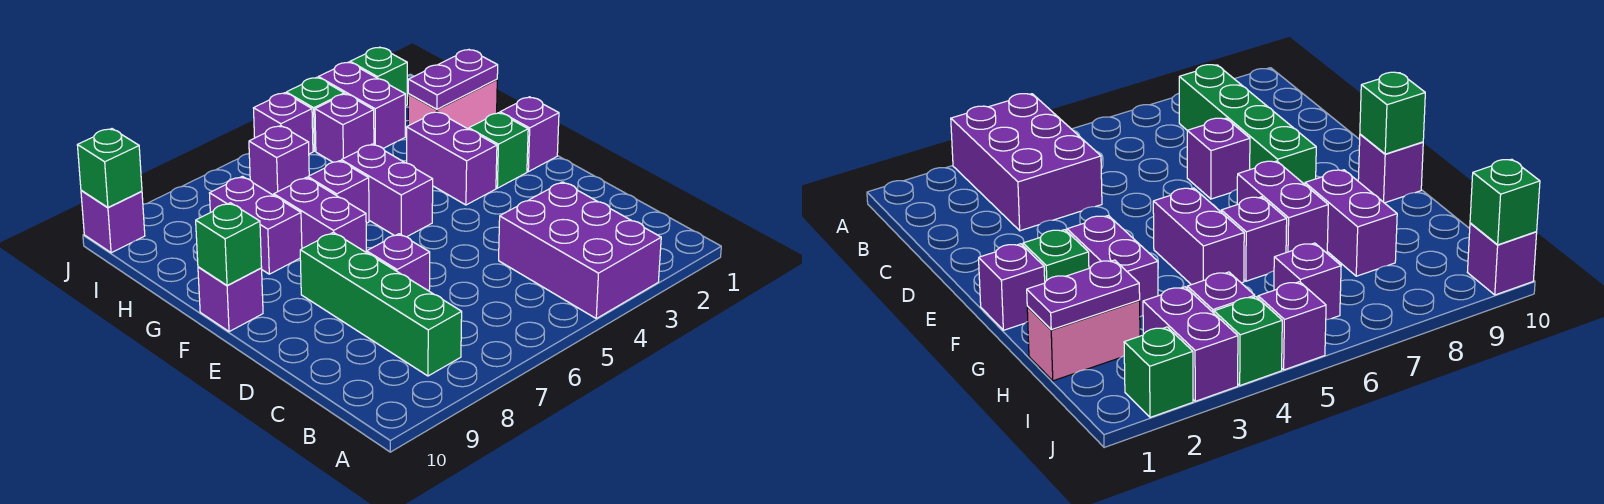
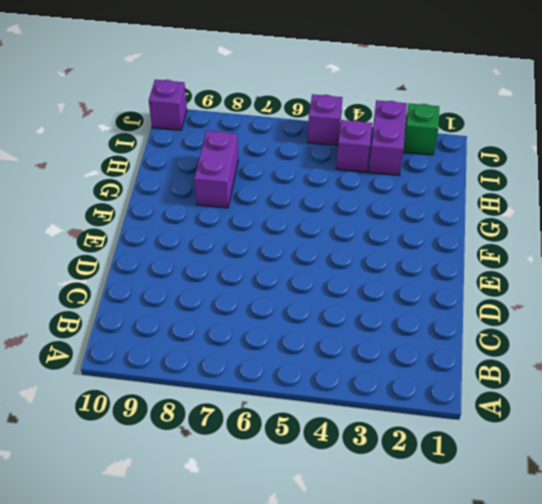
none -> purple brick A3:C4 level 1
none -> green brick B8:E8 level 1
none -> purple brick D7 level 1

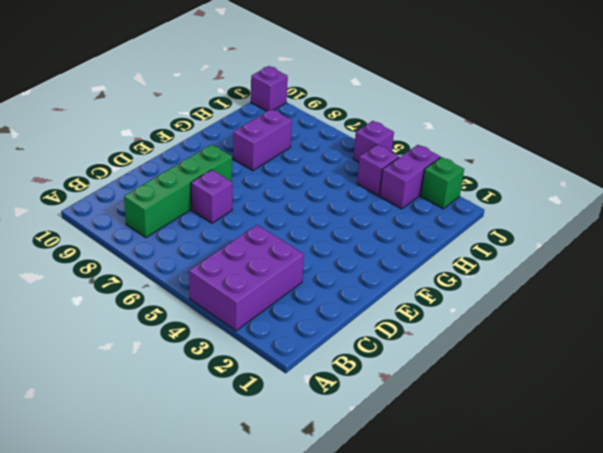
none -> purple brick F1 level 1
none -> green brick F2 level 1
none -> purple brick F3:G3 level 1

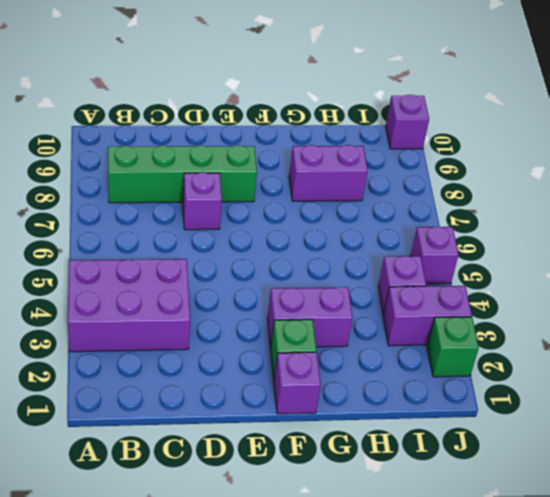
none -> purple brick F5:G5 level 1
none -> purple brick F7:G7 level 1
none -> purple brick F10 level 1

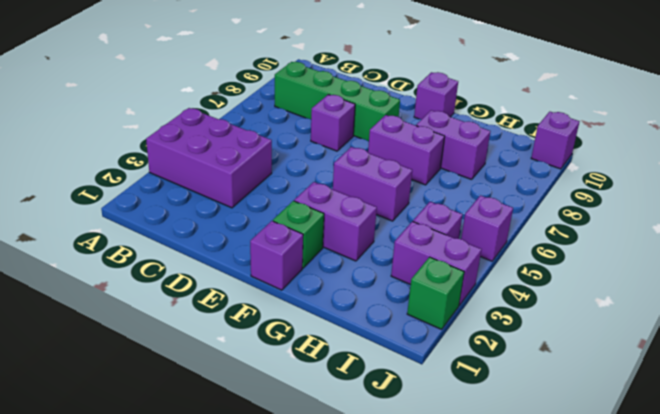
none -> purple brick G6 level 1
none -> pink brick H1:H2 level 1
none -> purple brick I6 level 1

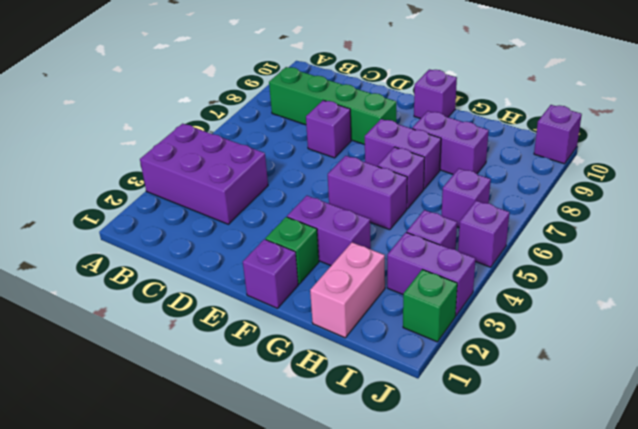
none -> green brick J4 level 1
none -> green brick F10 level 2
none -> purple plate H1:H2 level 2

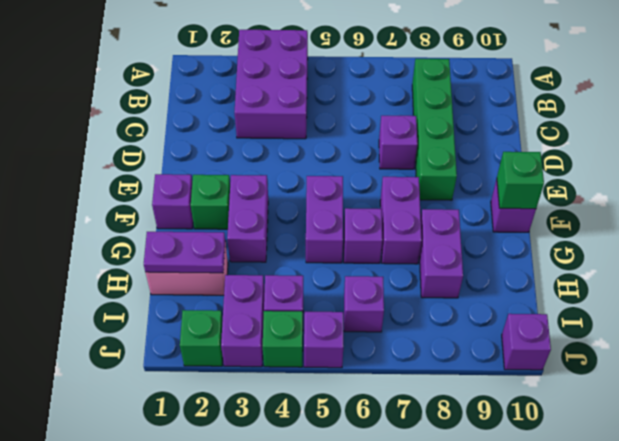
none -> green brick J10 level 2

